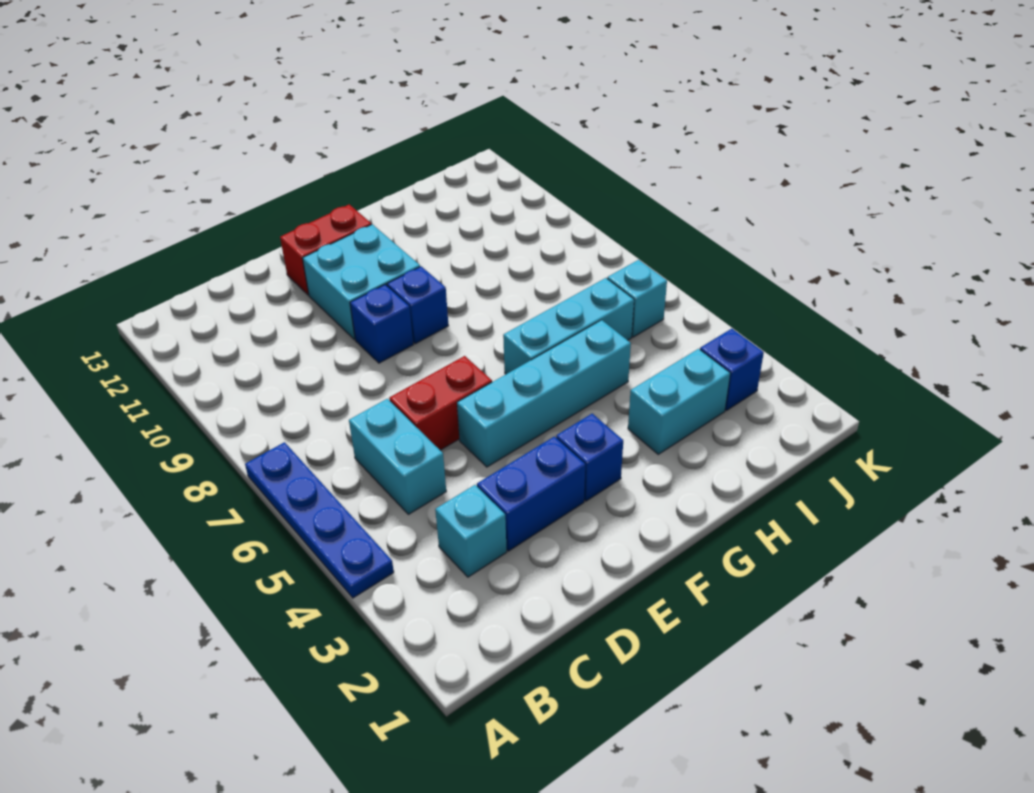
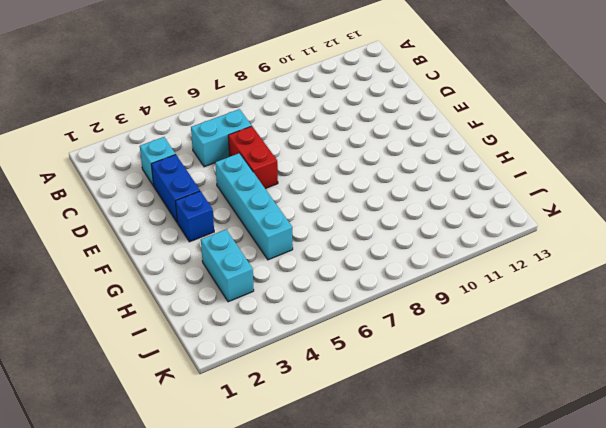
none -> blue plate A4:A7 level 1
none -> blue brick E9 level 1
none -> cyan brick E10:F11 level 1

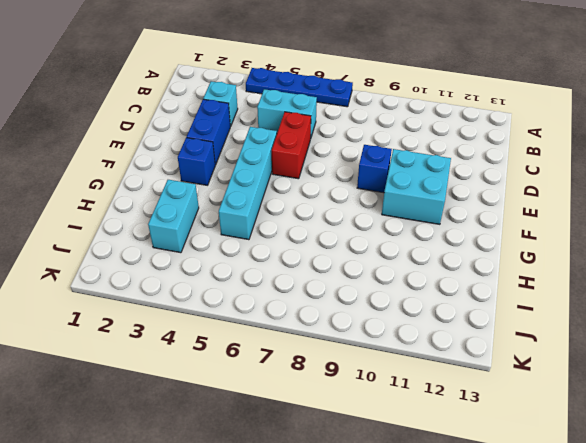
none -> red brick E12:F12 level 1
none -> blue brick F9 level 1
none -> cyan brick G6:I6 level 1

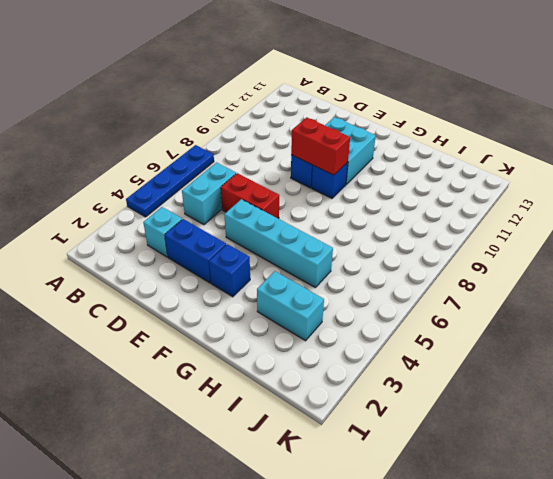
red brick E9:F9 level 2 -> red brick E12:F12 level 1
none -> cyan brick G6:I6 level 1
none -> blue brick J3 level 1
none -> cyan brick J6 level 1

